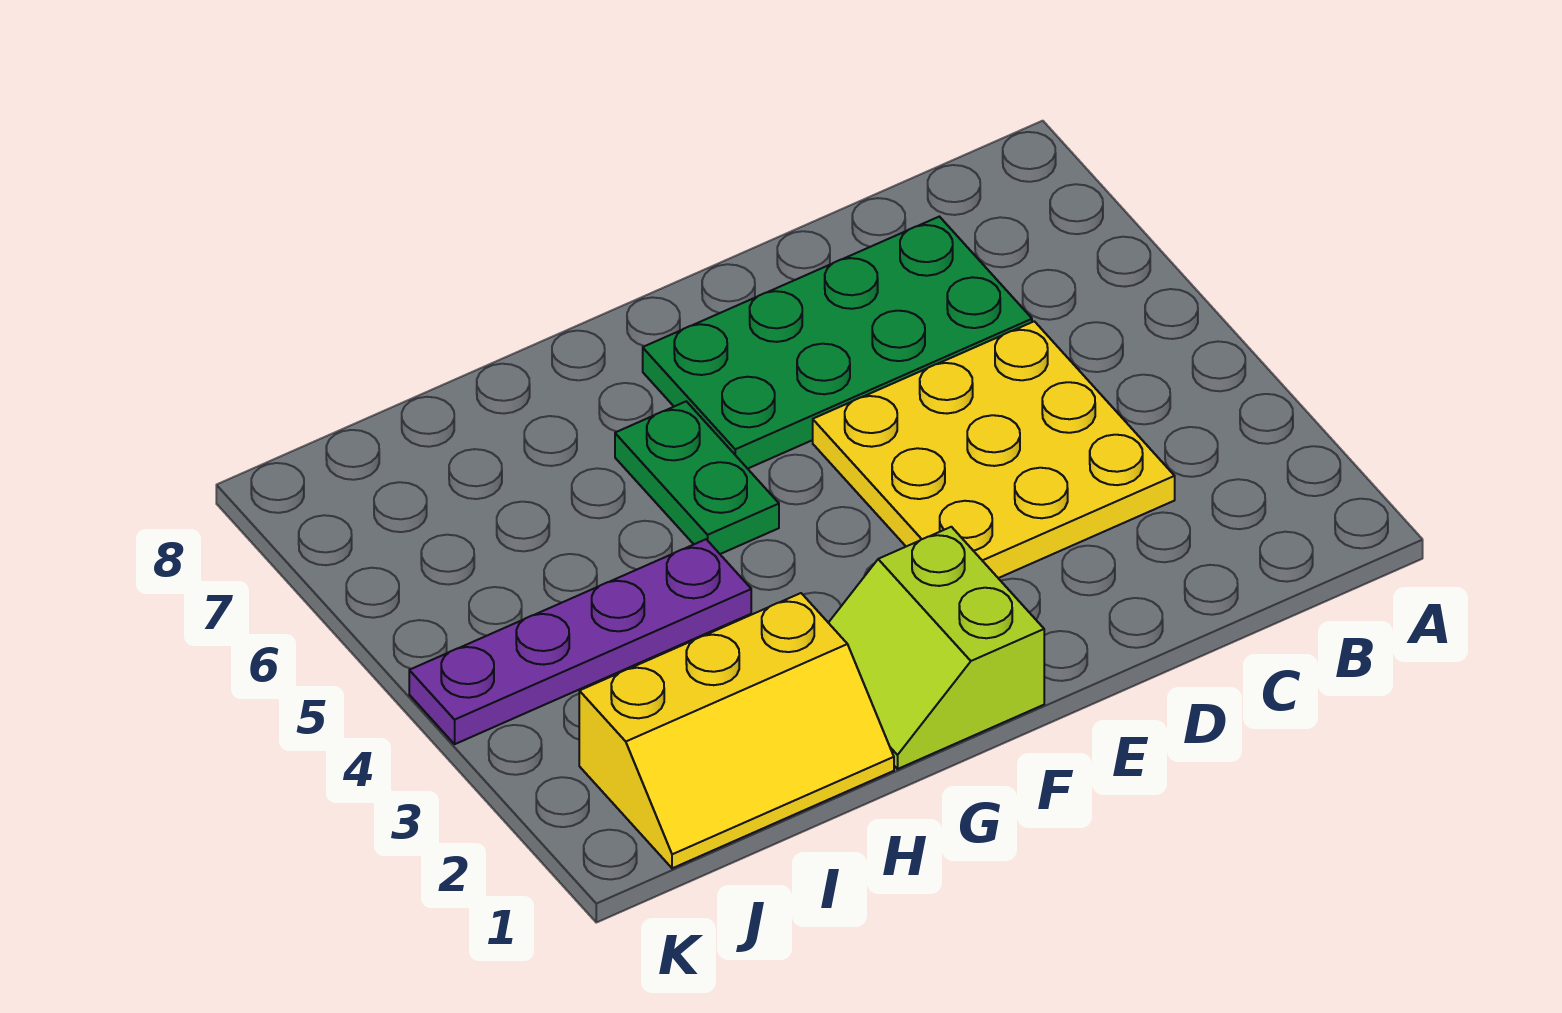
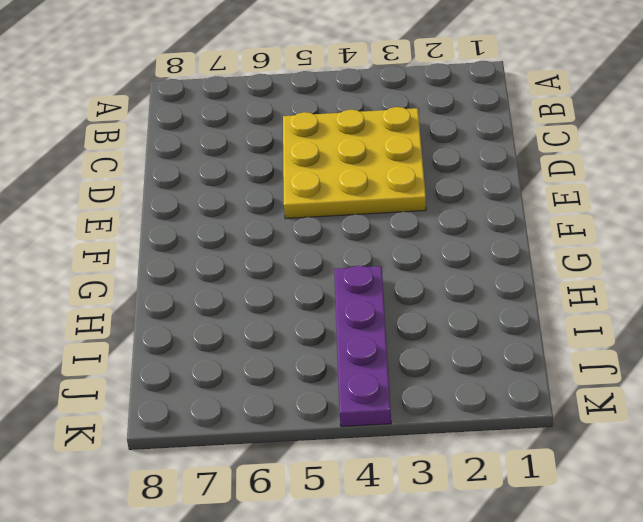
none -> green plate C6:F7 level 1
none -> lime slope F1:G2 level 1 top F

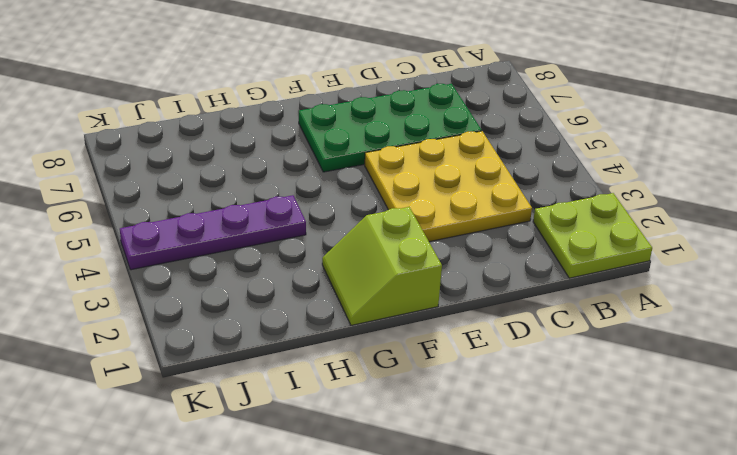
lime plate A1:B2 level 1 -> none
none -> green plate G5:G6 level 1
none -> yellow slope H1:J2 level 1 top 2

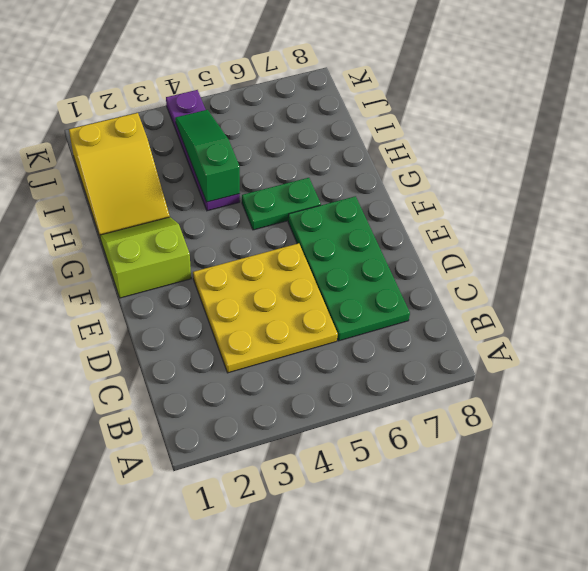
yellow slope H1:J2 level 1 top J -> yellow slope H1:J2 level 1 top 2
green slope H4:J4 level 2 top H -> none

